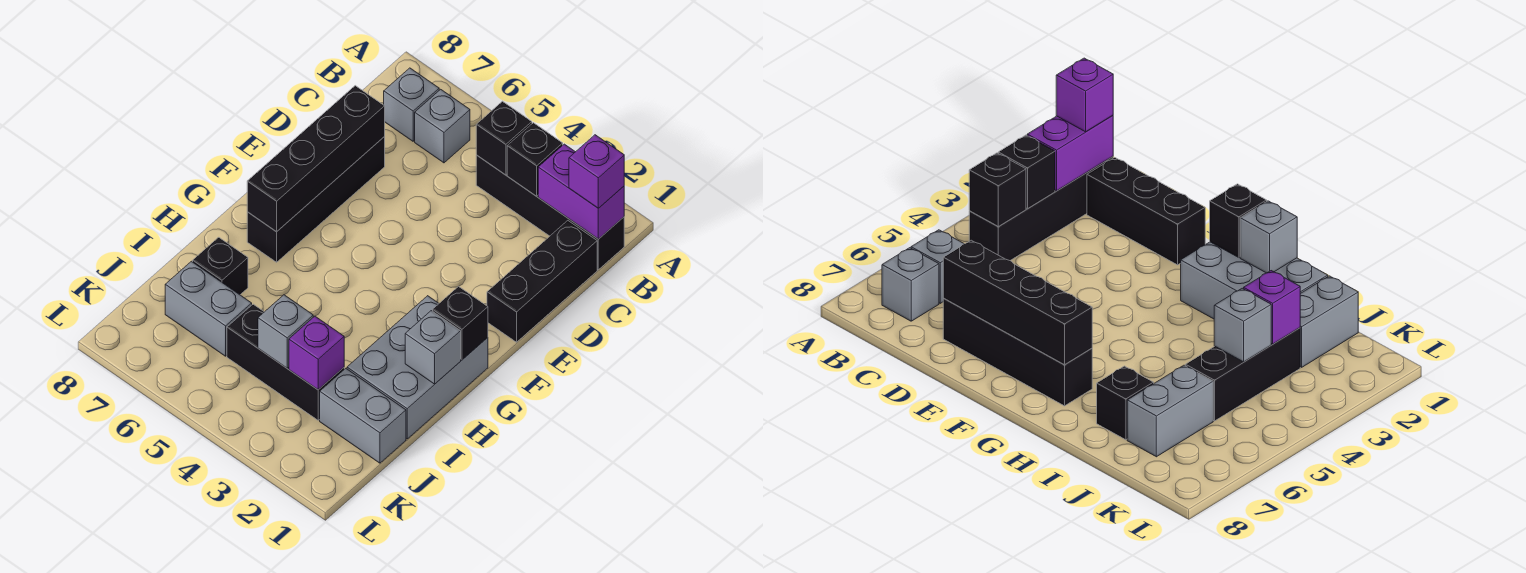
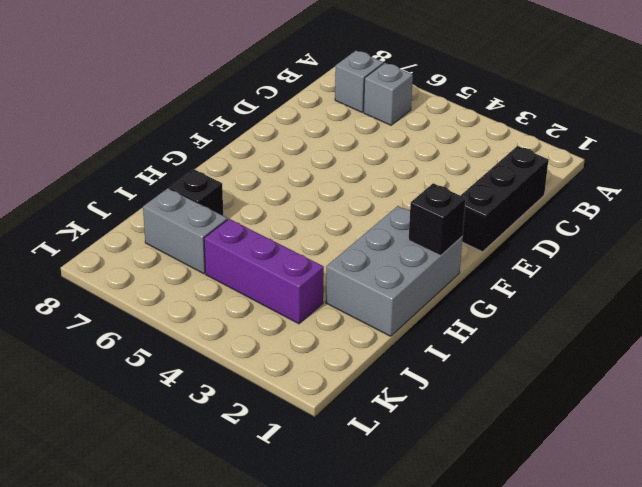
purple brick J3:J5 level 1 -> black brick J3:J5 level 1
none -> black brick B1:B4 level 1
none -> black brick D7:G7 level 1
none -> grey brick J1:J2 level 1

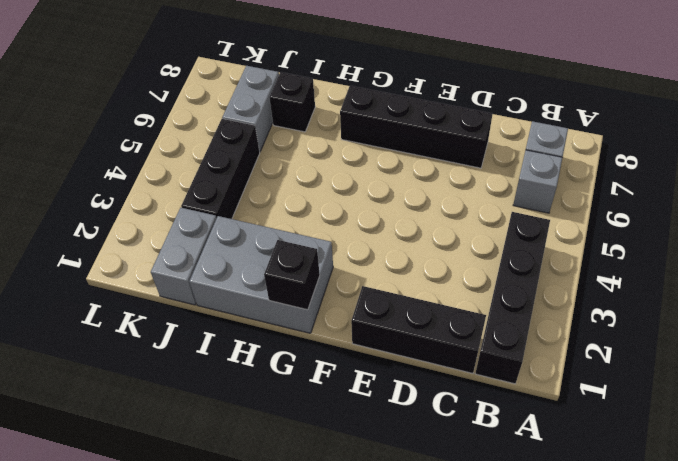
none -> purple brick B1:B2 level 2
none -> black brick B3 level 2
none -> black brick B4 level 2

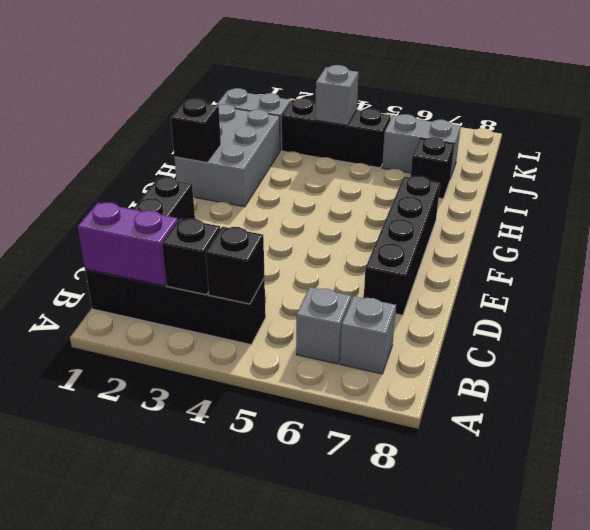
none -> black brick D7:G7 level 2
none -> grey brick H1 level 2
none -> purple brick J3 level 2

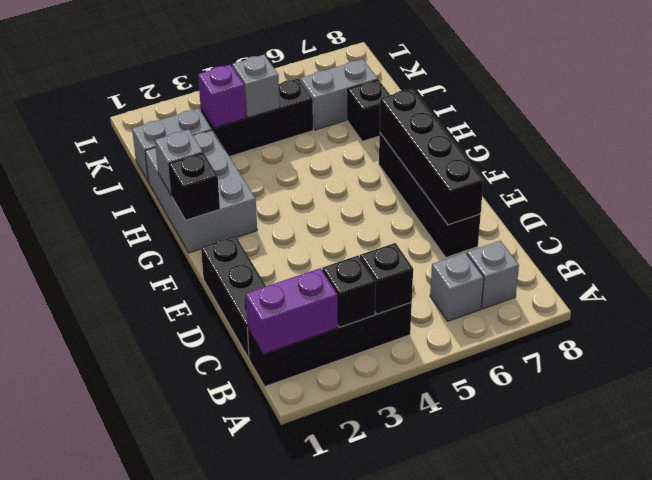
none -> purple brick B1 level 3

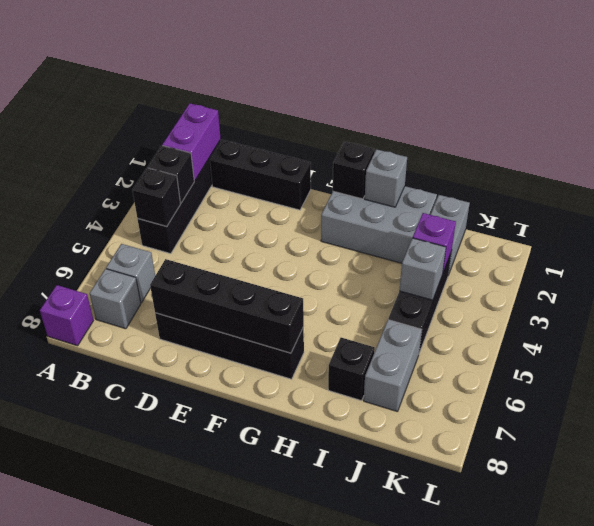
purple brick A8 level 1 -> purple brick B1 level 3

